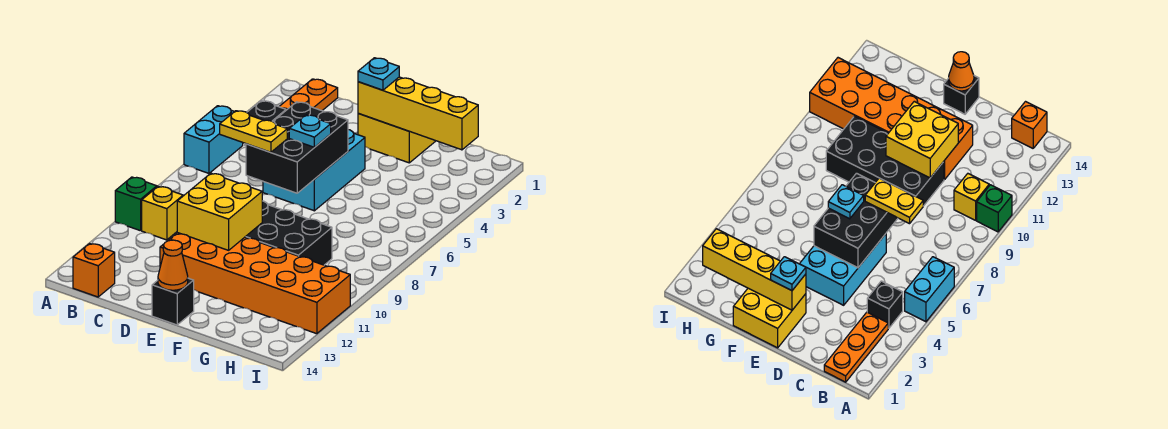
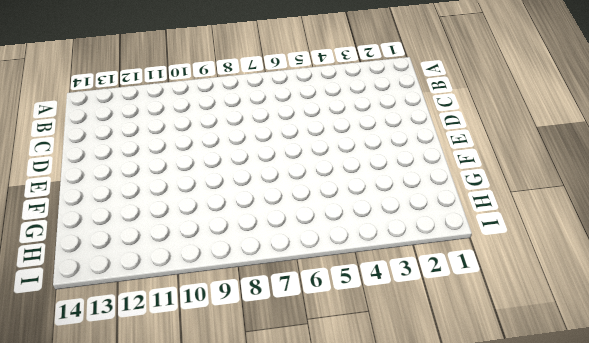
none -> cyan brick A5:A6 level 1
none -> green brick A10 level 1
none -> orange plate B1:B3 level 1

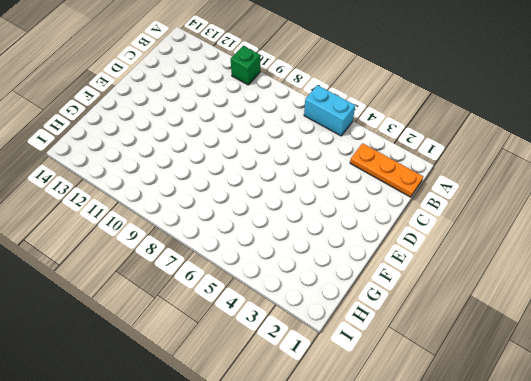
none -> black brick B4 level 1
none -> yellow brick B10 level 1
none -> orange brick B14 level 1

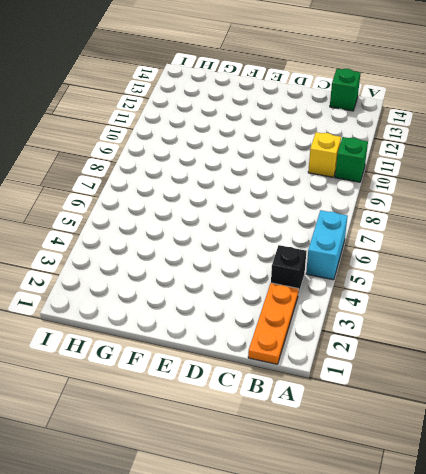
green brick B14 level 1 -> orange brick B14 level 1
none -> cyan brick D4:E6 level 1
none -> black brick D9:G10 level 1
none -> orange brick D11:I12 level 1

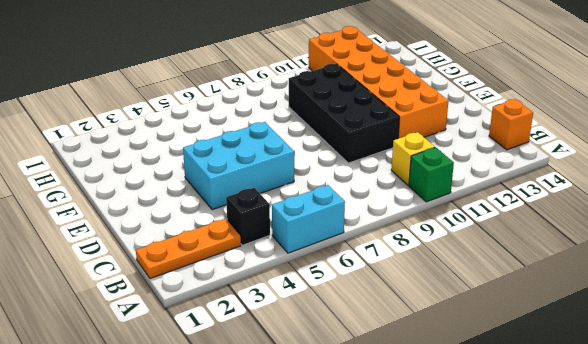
none -> yellow brick E1:F2 level 1
none -> black brick E14 level 1
none -> black brick D5:E7 level 2

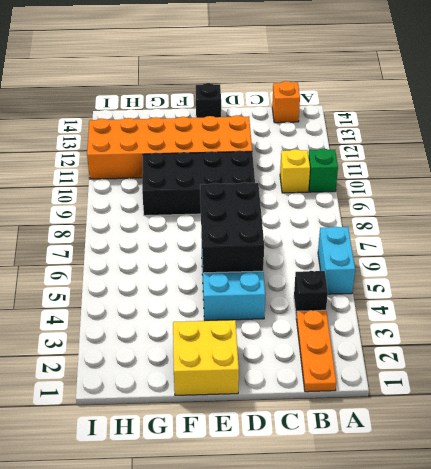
none -> yellow brick D10:E11 level 2
none -> yellow brick E2:H2 level 2
none -> orange cone E14 level 2

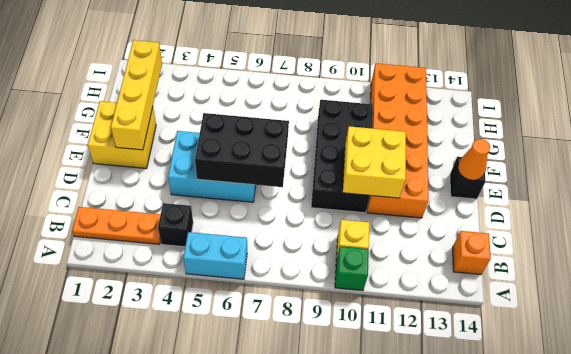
none -> yellow plate C7:D7 level 3
none -> cyan plate E2 level 3
none -> cyan plate E6 level 3

